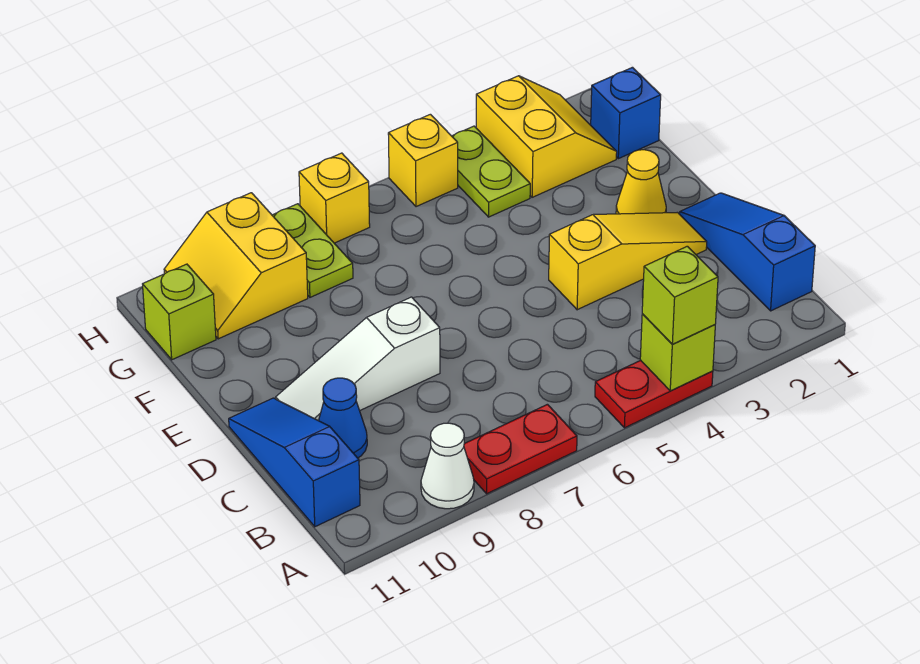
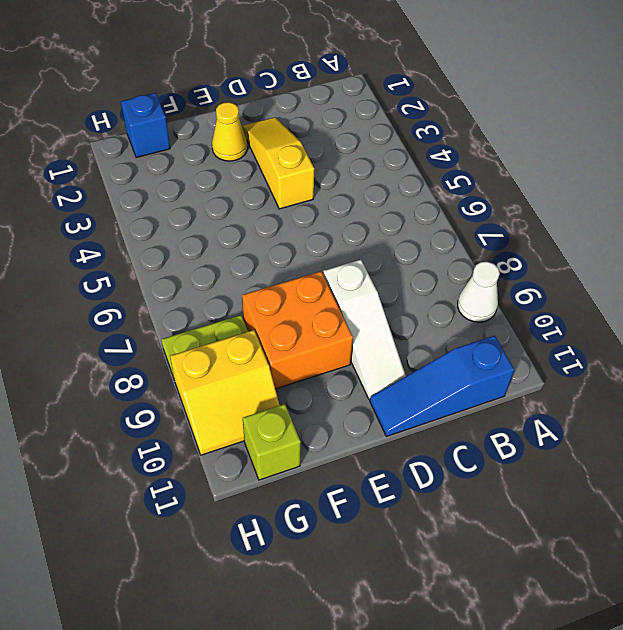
orange brick E8:F9 level 1 -> none
none -> red plate A4:A5 level 1
none -> red plate A7:A8 level 1
none -> blue slope B1:D1 level 1 top B

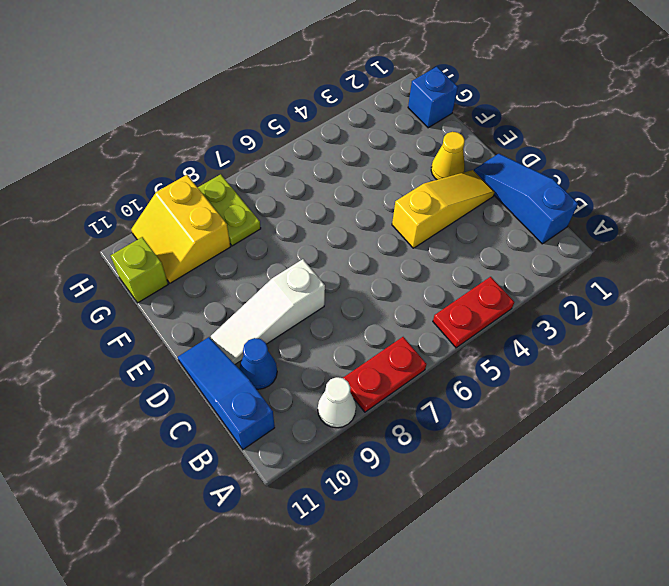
none -> yellow slope G2:H3 level 1 top 3
none -> lime plate G4:H4 level 1
none -> yellow brick H5 level 1

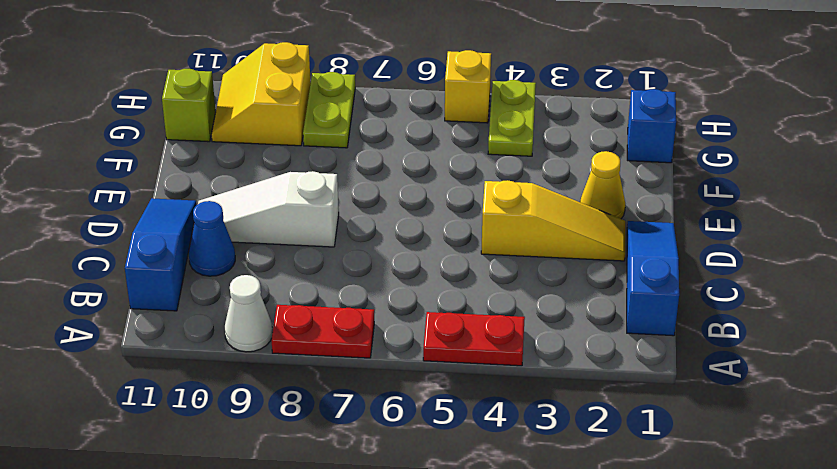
none -> yellow slope G2:H3 level 1 top 3
none -> yellow brick H7 level 1
none -> lime brick A4 level 2

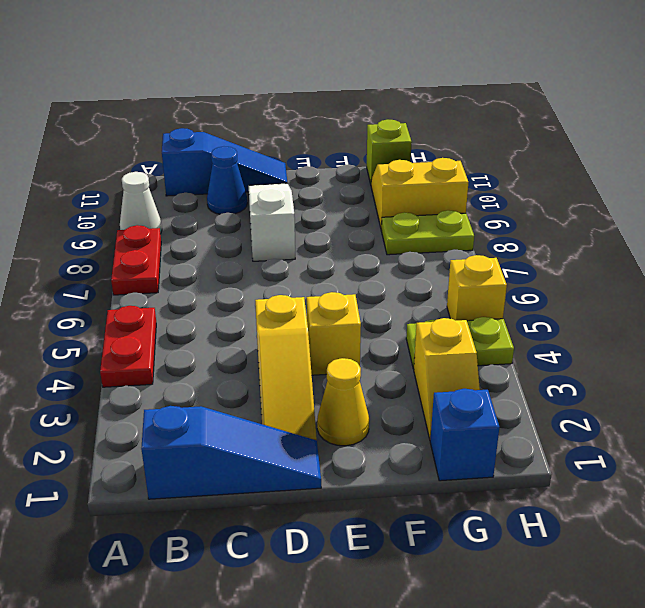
yellow brick E4 level 1 -> yellow brick H7 level 1
yellow slope G2:G3 level 1 top 3 -> yellow slope G2:H3 level 1 top 3
none -> lime brick A4 level 2
none -> lime brick A4 level 3

